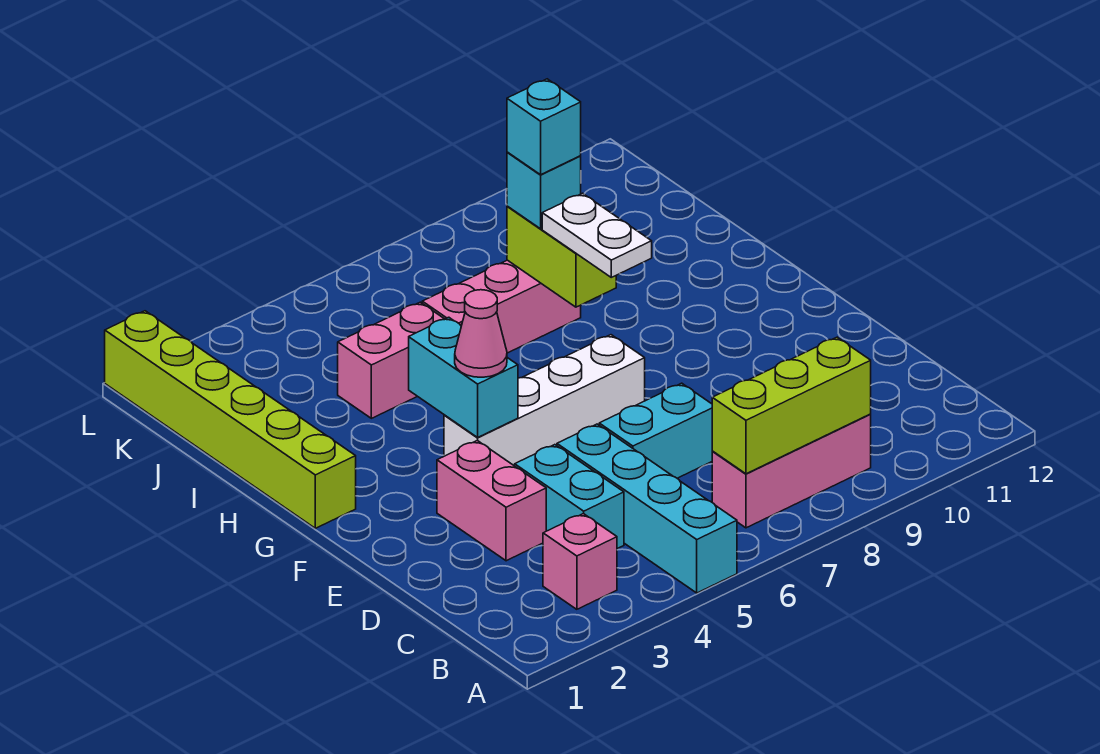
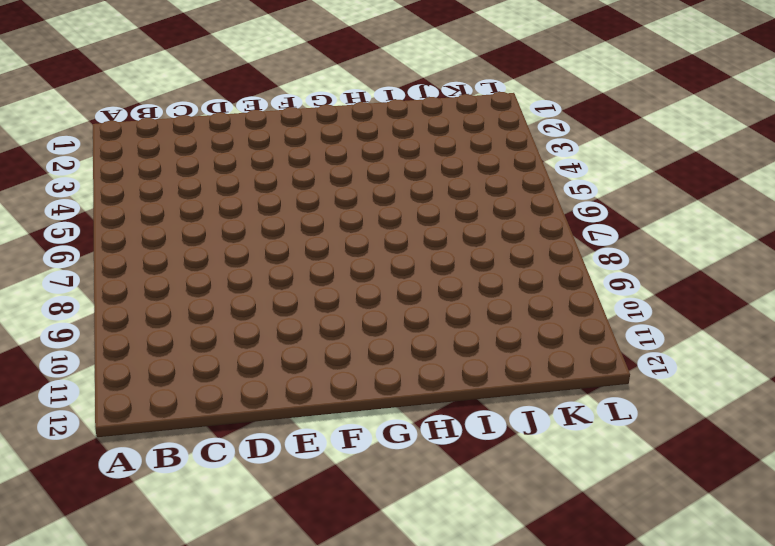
none -> cyan brick A5:D5 level 1
none -> pink brick B3 level 1
none -> pink brick B7:B9 level 1

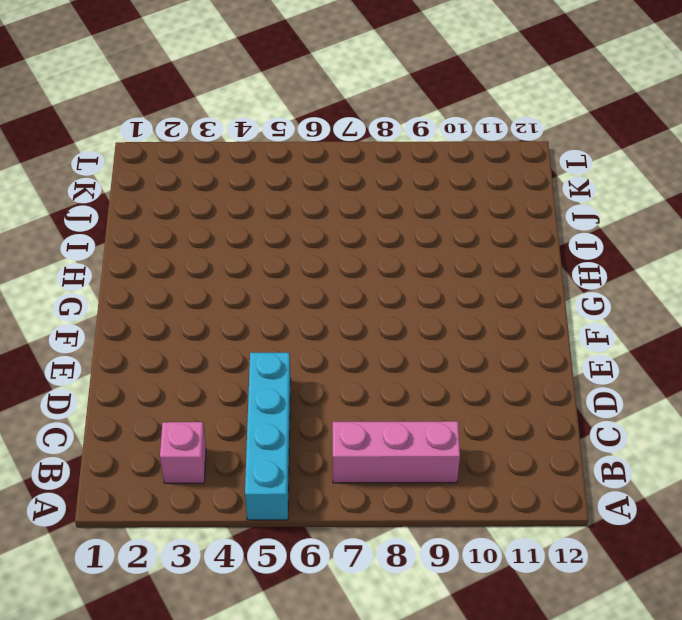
none -> cyan brick C4:D4 level 1
none -> pink brick D3:E3 level 1
none -> cyan brick D6:D7 level 1

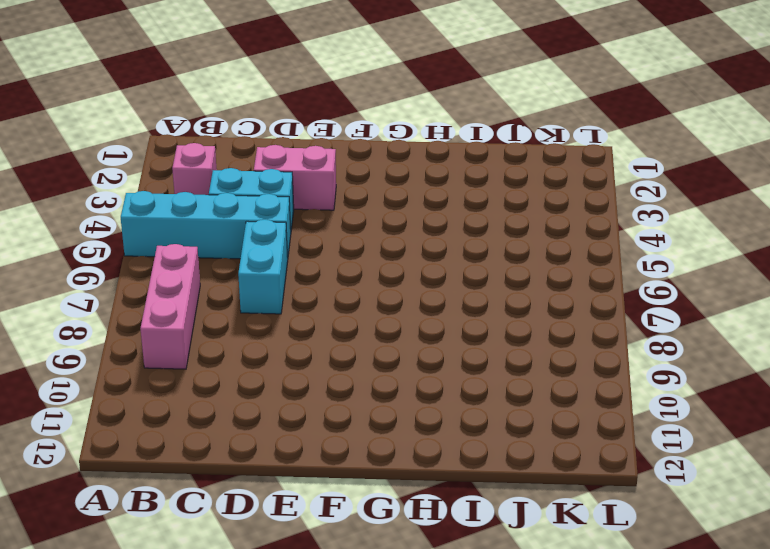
none -> white brick F4:F7 level 1
none -> lime brick G1:L1 level 1
none -> pink brick I4:I5 level 1

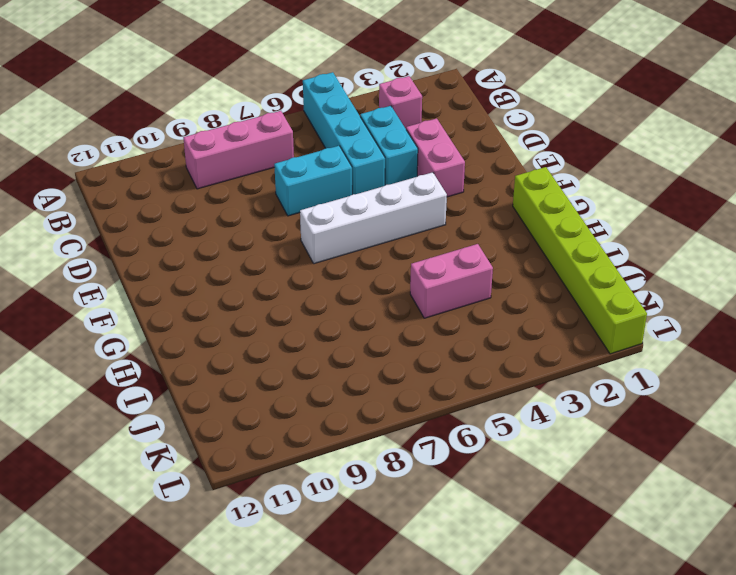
none -> pink brick I6:I8 level 1
none -> lime brick B7:B9 level 2
none -> cyan brick F4:G4 level 2

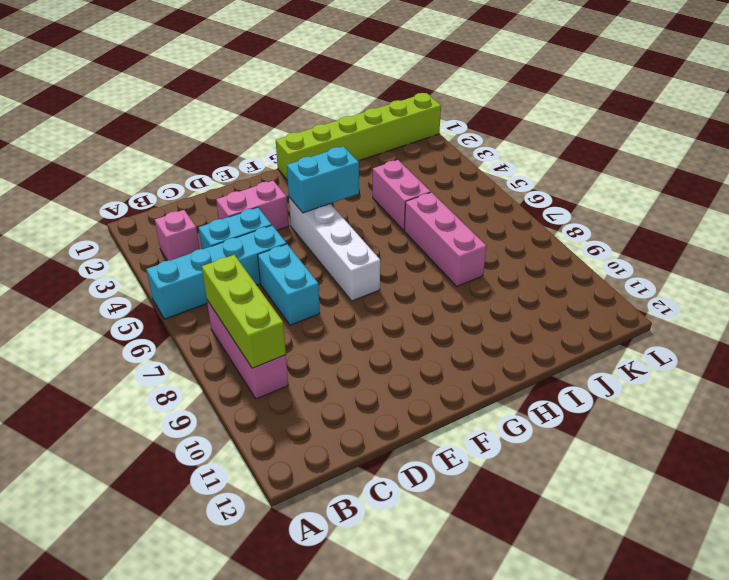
none -> lime brick H8:I8 level 2
none -> pink cone F4 level 3
none -> white plate G8:H8 level 3

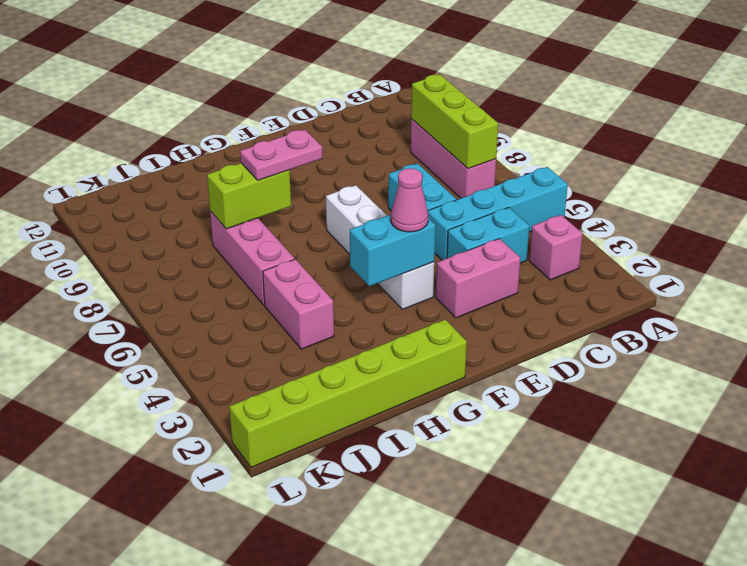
pink plate G8:H8 level 3 -> white plate G8:H8 level 3
none -> cyan brick I8 level 3
none -> cyan brick I8 level 4

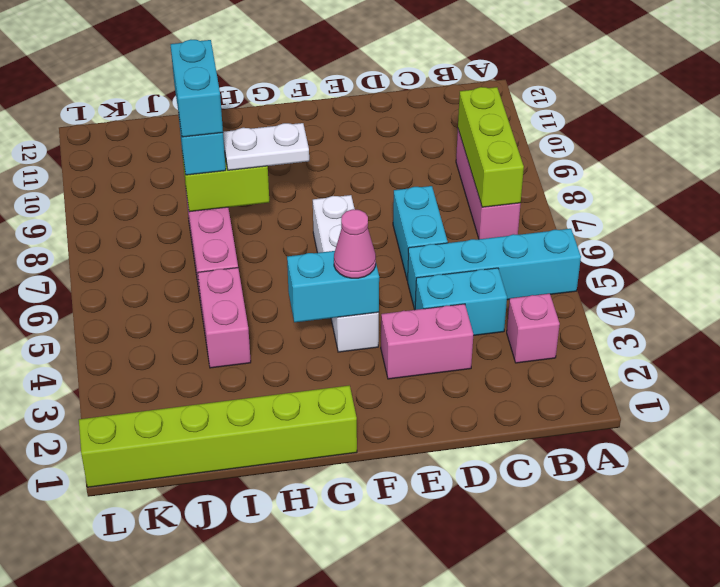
cyan brick I8:I9 level 4 -> cyan brick I8 level 4

